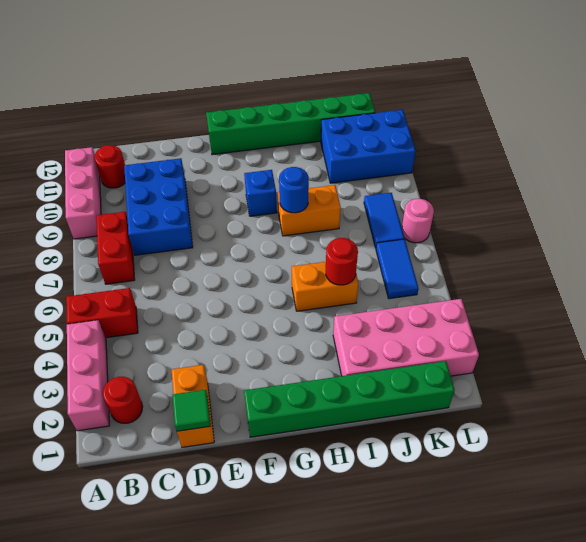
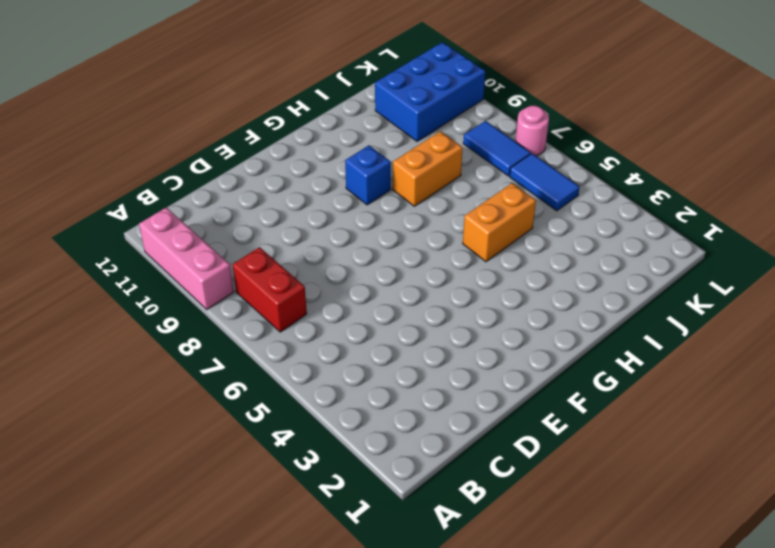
none -> pink brick A2:A4 level 1
none -> red brick A5:B5 level 1
none -> red round brick B2 level 1

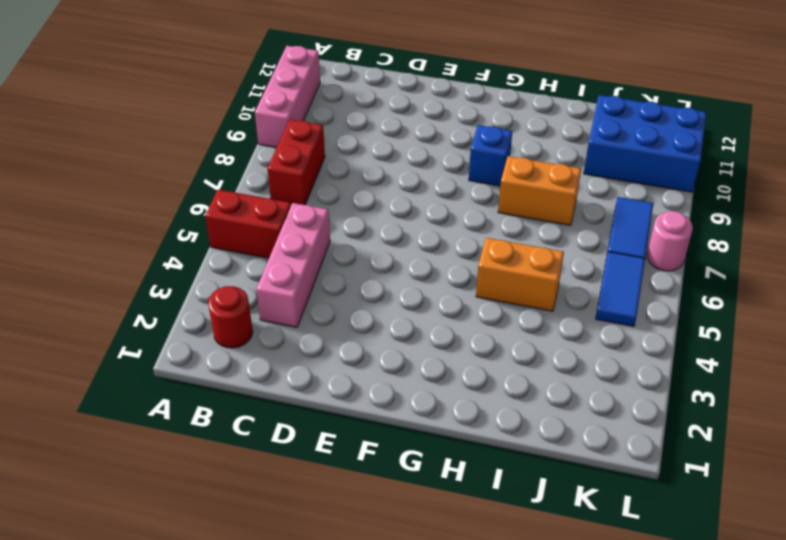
pink brick C3:C5 level 1 -> pink brick A2:A4 level 1
none -> red round brick B11 level 1
none -> blue brick C8:D10 level 1
none -> orange brick D1:D2 level 1

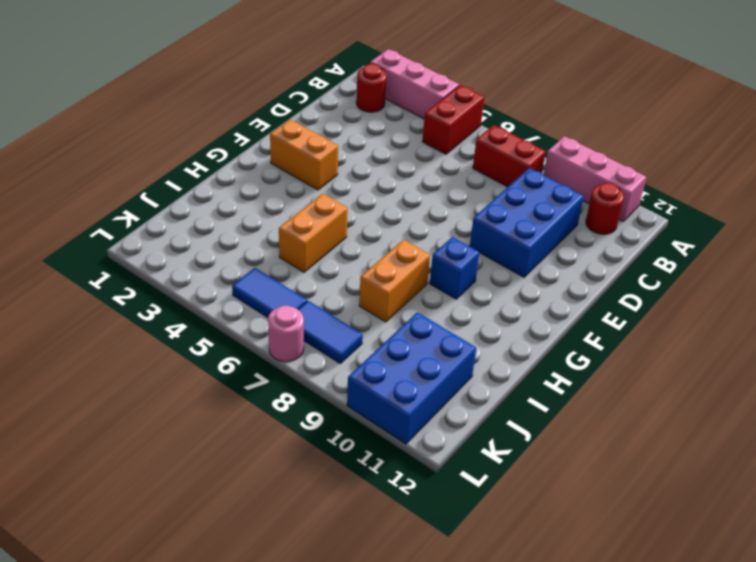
blue brick C9:E10 level 1 -> blue brick C8:D10 level 1
orange brick F2:F3 level 1 -> orange brick D1:D2 level 1
none -> green brick F1:K1 level 1
none -> green brick F12:K12 level 1
none -> pink brick I2:L3 level 1

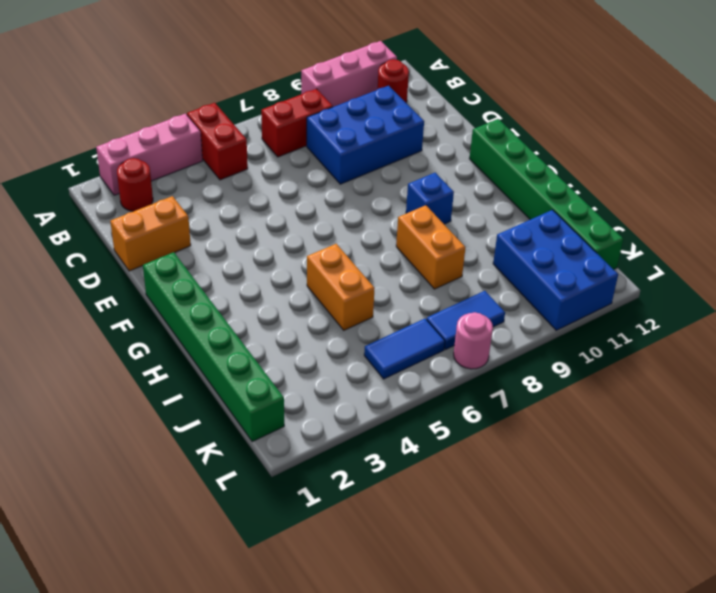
none -> pink brick I2:L3 level 1
none -> green tile D1 level 2
none -> blue round brick H8 level 2

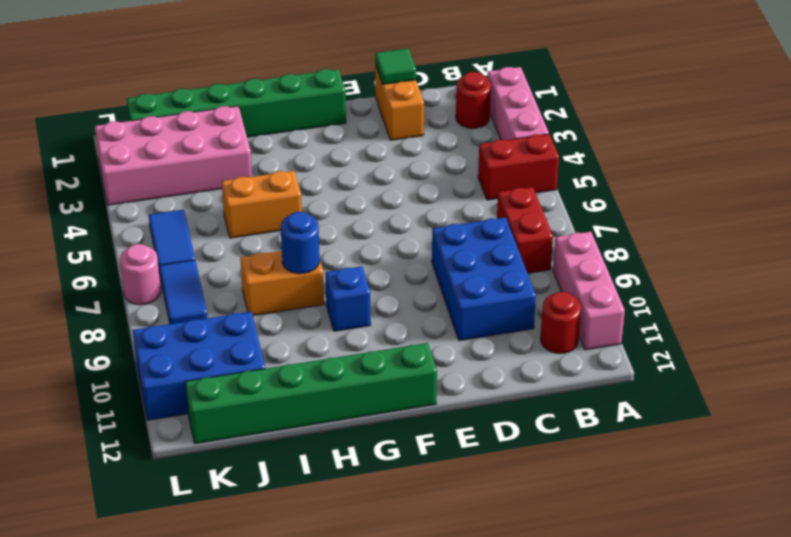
none -> red round brick I5 level 2

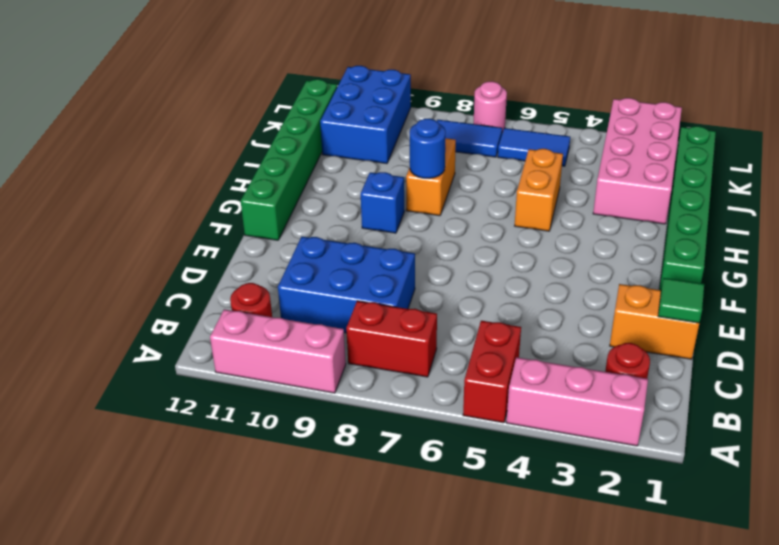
none -> red round brick I5 level 2

